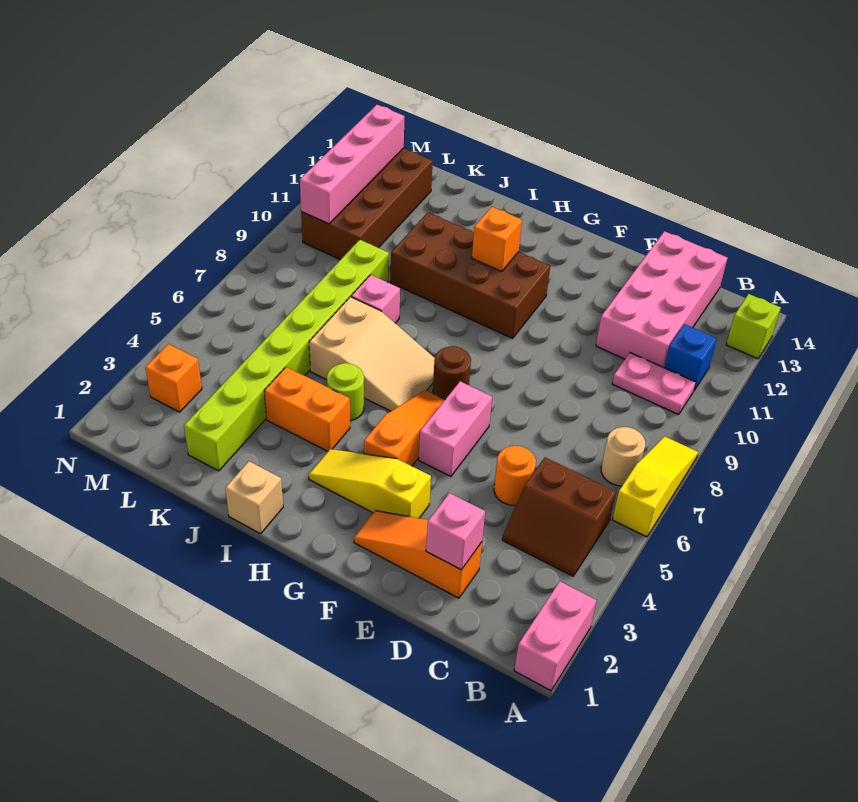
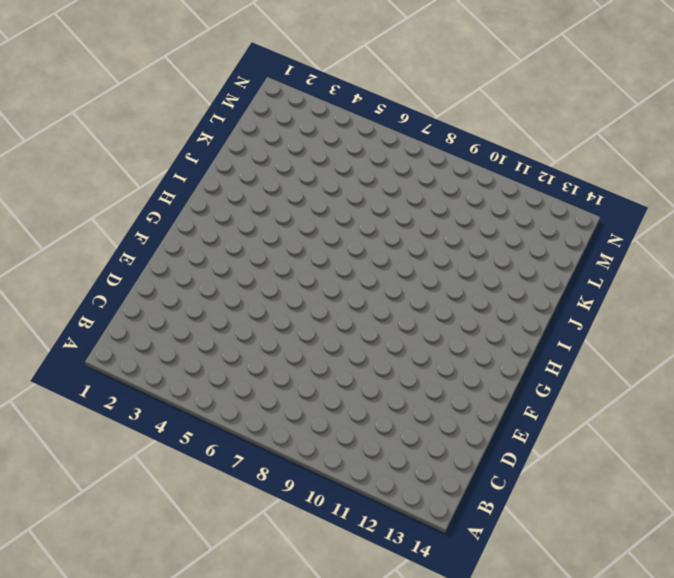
none -> pink brick A1:A2 level 1
none -> yellow slope A6:A8 level 1 top 6
none -> lime brick A13 level 1

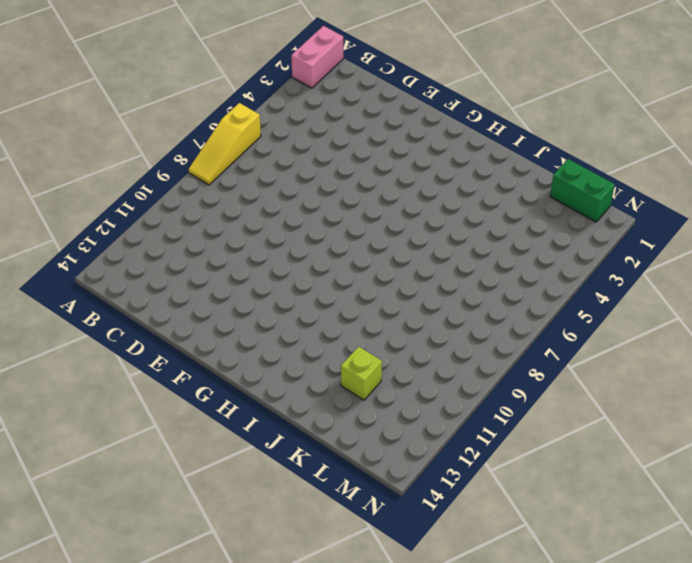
lime brick K12 level 1 -> lime brick A13 level 1
green brick L1:M1 level 1 -> none
none -> brown slope B4:C5 level 1 top 5
none -> tan round brick B7 level 1
none -> pink plate B10:C10 level 1

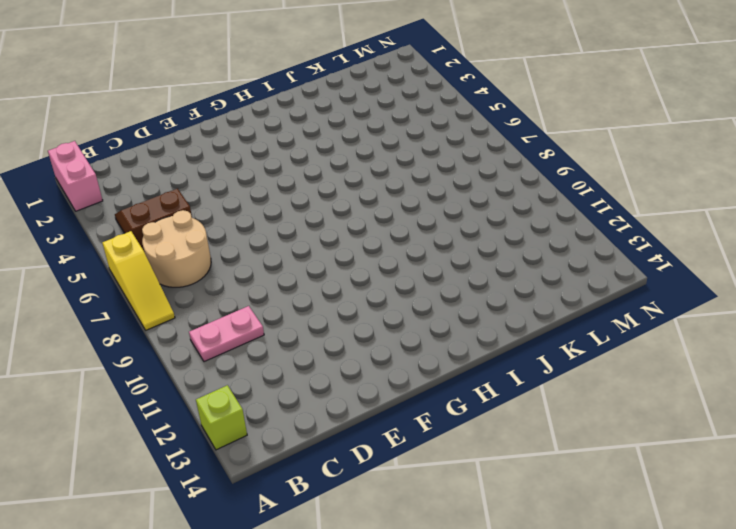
tan round brick B6:C7 level 1 -> tan round brick B7 level 1
none -> blue brick B11 level 1
none -> pink brick C11:D14 level 1
none -> orange slope D2:F2 level 1 top D

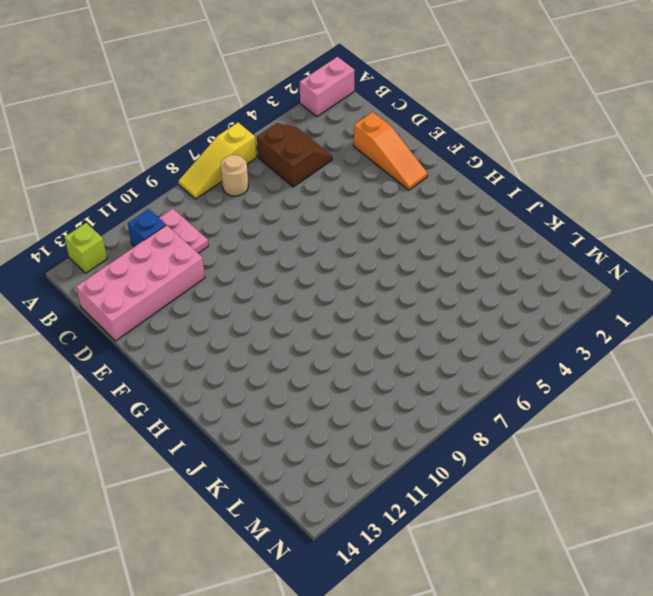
none -> orange round brick D5 level 1
none -> yellow slope F3:H3 level 1 top F
none -> pink brick F5:F6 level 1

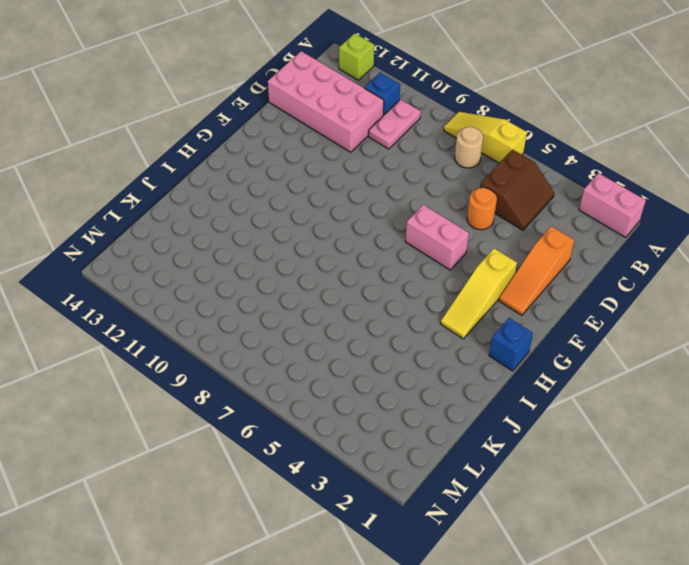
blue brick H1 level 1 -> none
none -> orange slope G4:G6 level 1 top 4
none -> brown round brick G7 level 1
none -> brown brick G10:J11 level 1

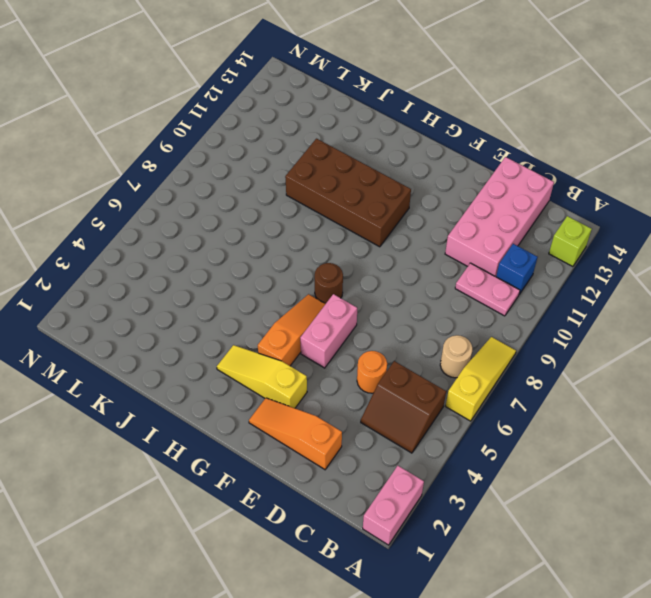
none -> tan slope H6:J7 level 1 top J
none -> tan brick I1 level 1
none -> orange brick I4:J4 level 1

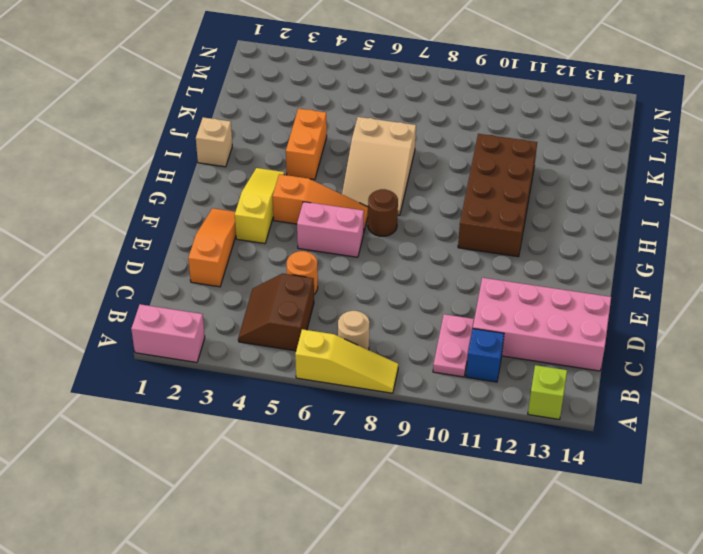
none -> lime round brick I5 level 1
none -> pink brick J8 level 1
none -> lime brick K2:K9 level 1

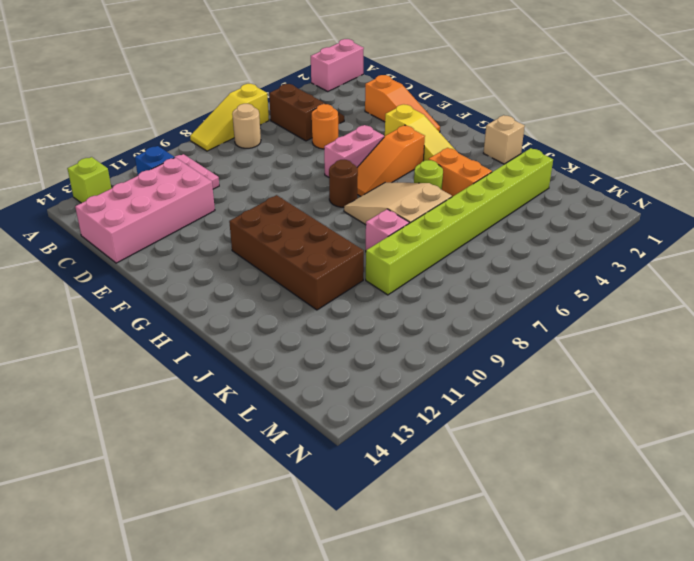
none -> brown brick L10:M13 level 1
none -> orange brick M3 level 1
none -> pink brick D2 level 2

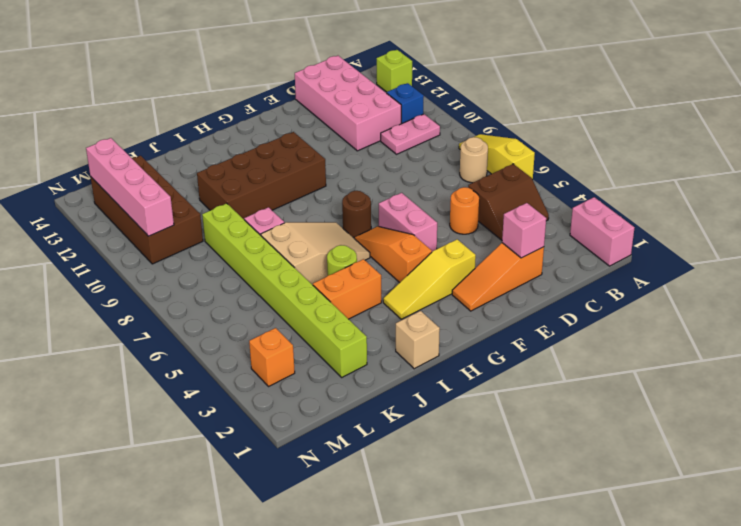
none -> orange brick H11 level 2

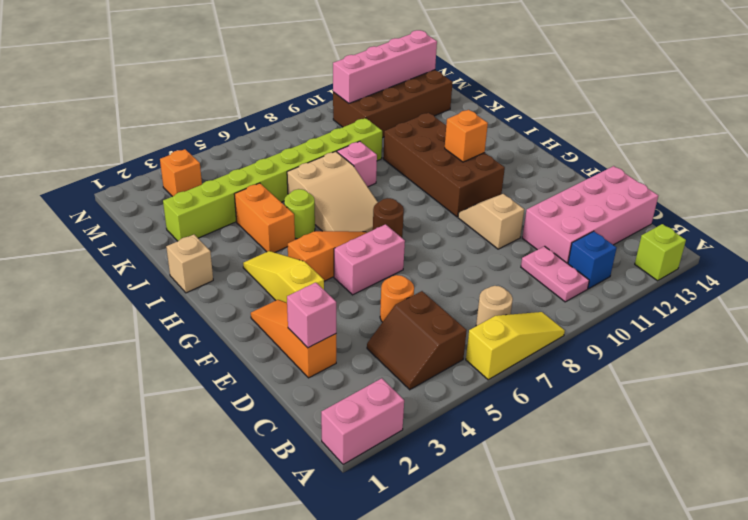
tan slope E10:F10 level 1 top E -> none

